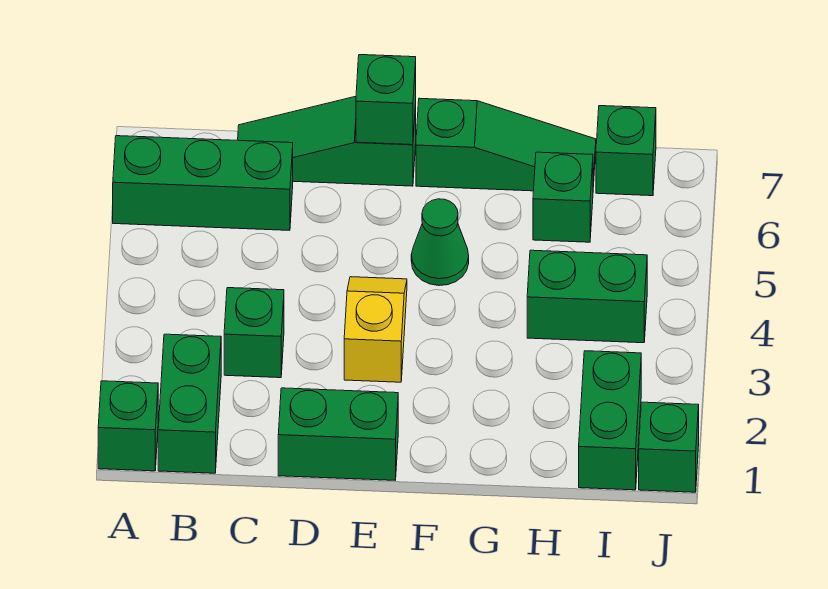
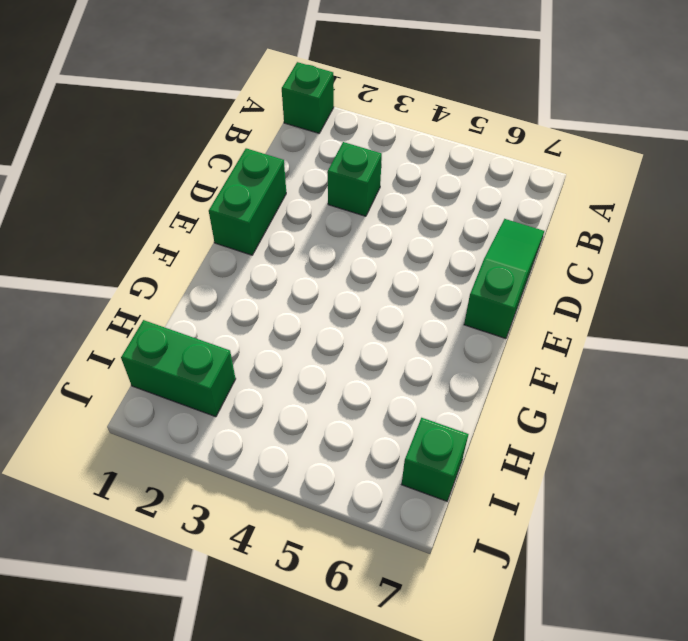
none -> green brick A6:C6 level 1
none -> green brick B1:B2 level 1
none -> yellow slope E3:E4 level 1 top 3

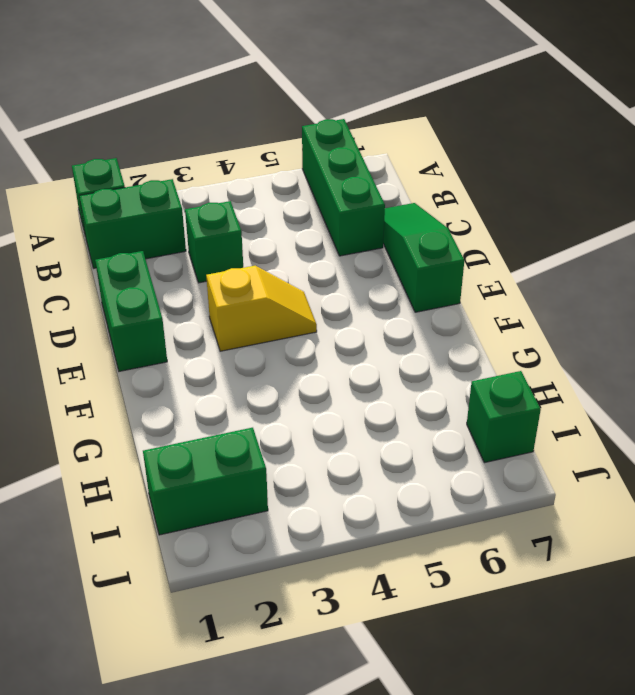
none -> green cone F5 level 1
none -> green slope F7:H7 level 1 top F
none -> green brick H4:I4 level 1

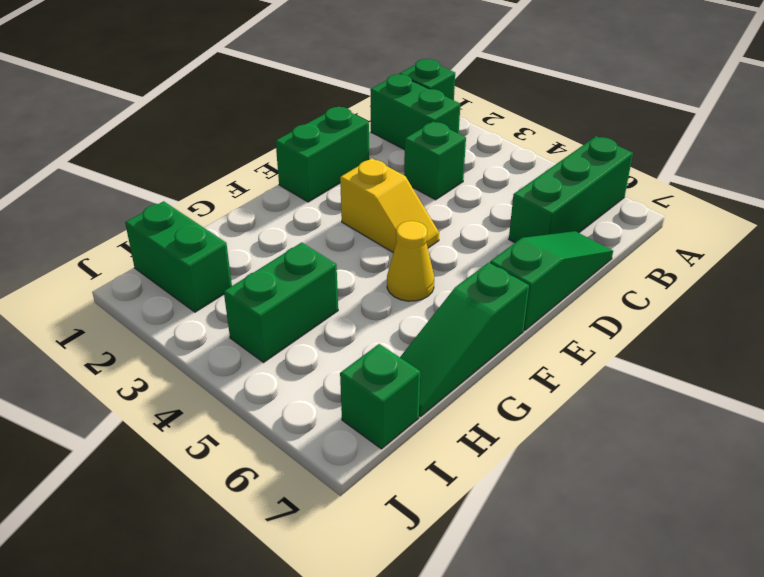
yellow cone F5 level 1 -> green cone F5 level 1
none -> green brick H6 level 1
none -> green brick J1 level 1
none -> green brick E7 level 2

